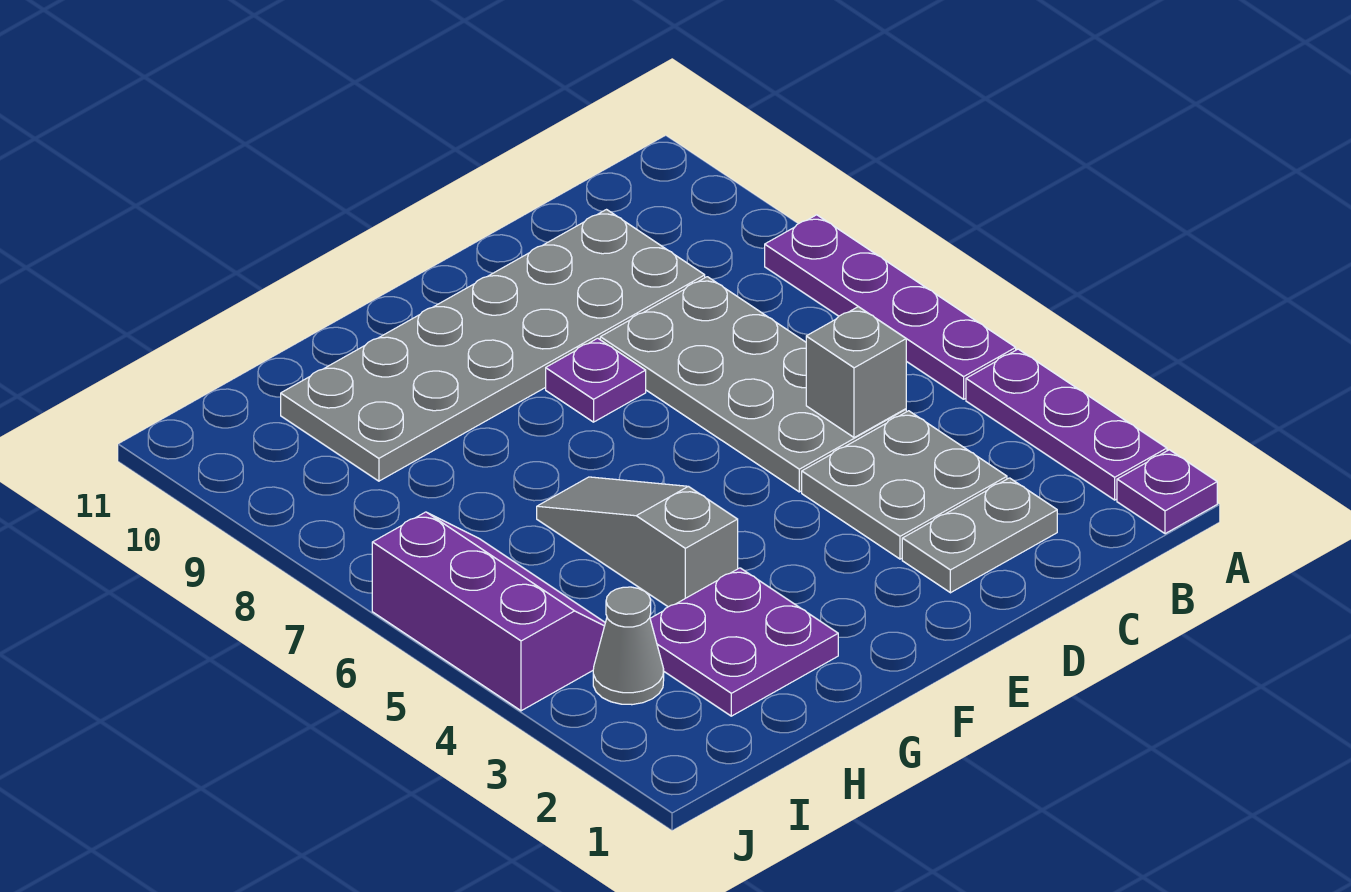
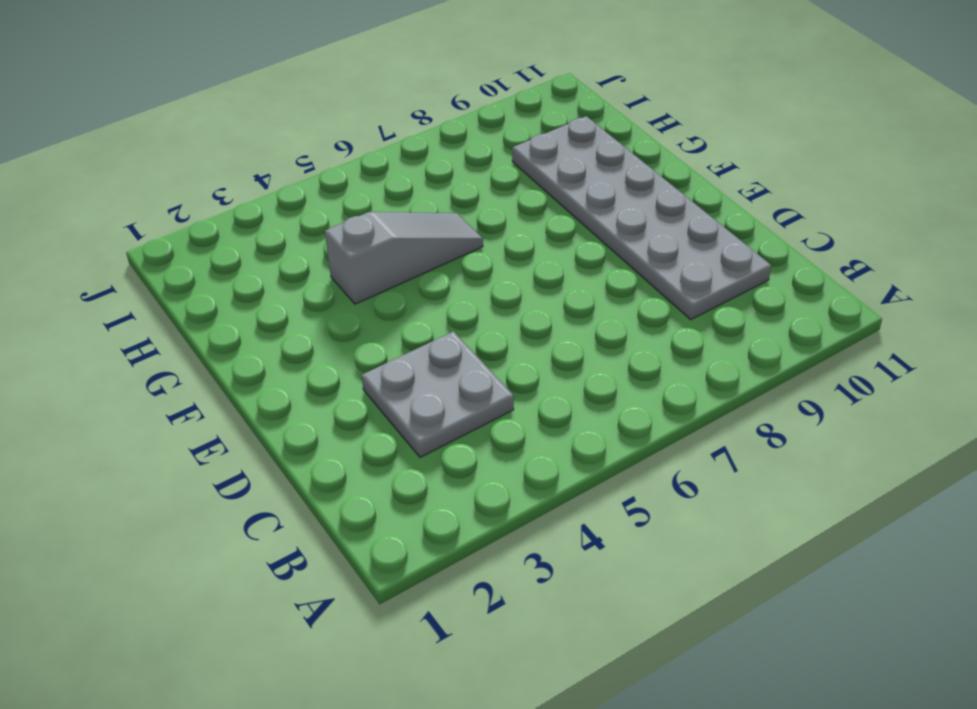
none -> purple plate A1 level 1
none -> purple plate A2:A4 level 1
none -> purple plate A5:A8 level 1

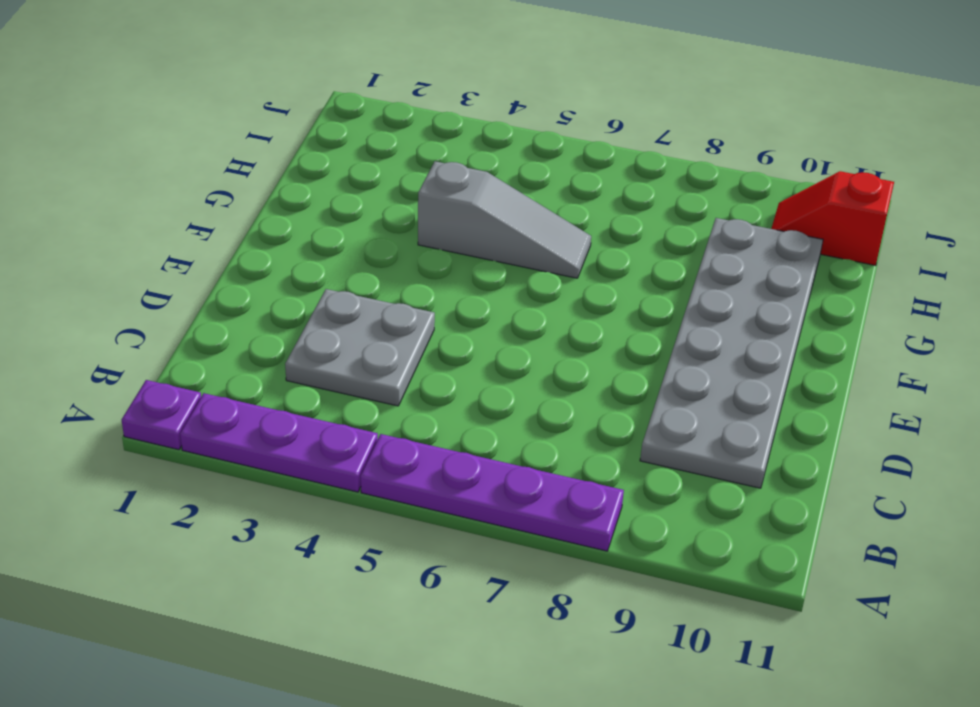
red slope I10:I11 level 1 top 11 -> none
none -> grey plate C2:D2 level 1
none -> grey plate C5:D8 level 1
none -> purple plate E8 level 1

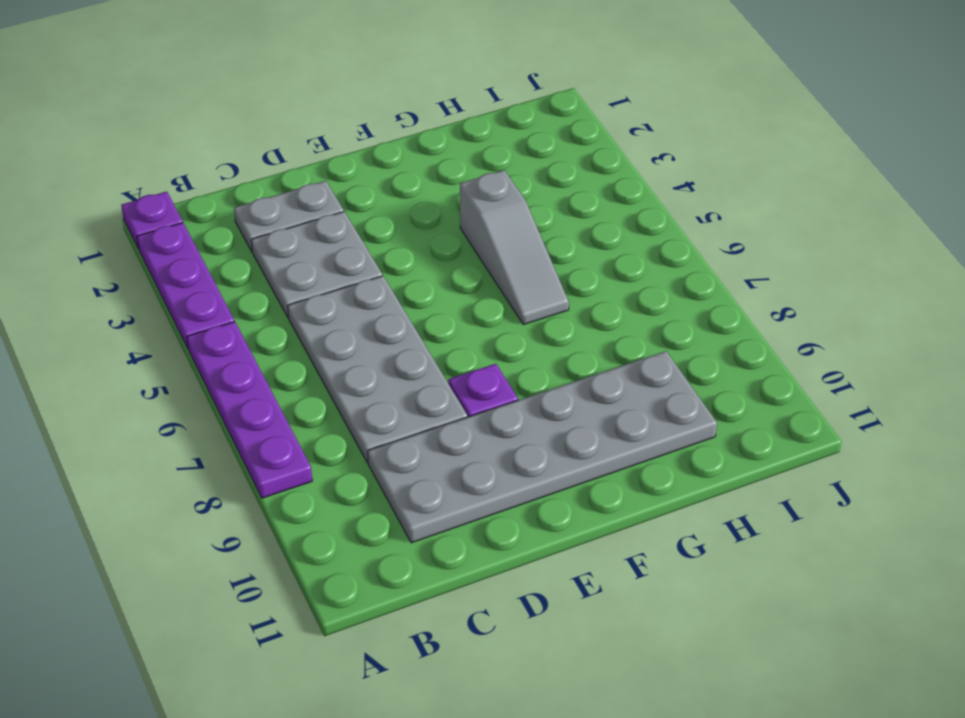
none -> purple plate G2:H3 level 1
none -> grey cone I3 level 1
none -> purple slope I4:J6 level 1 top J

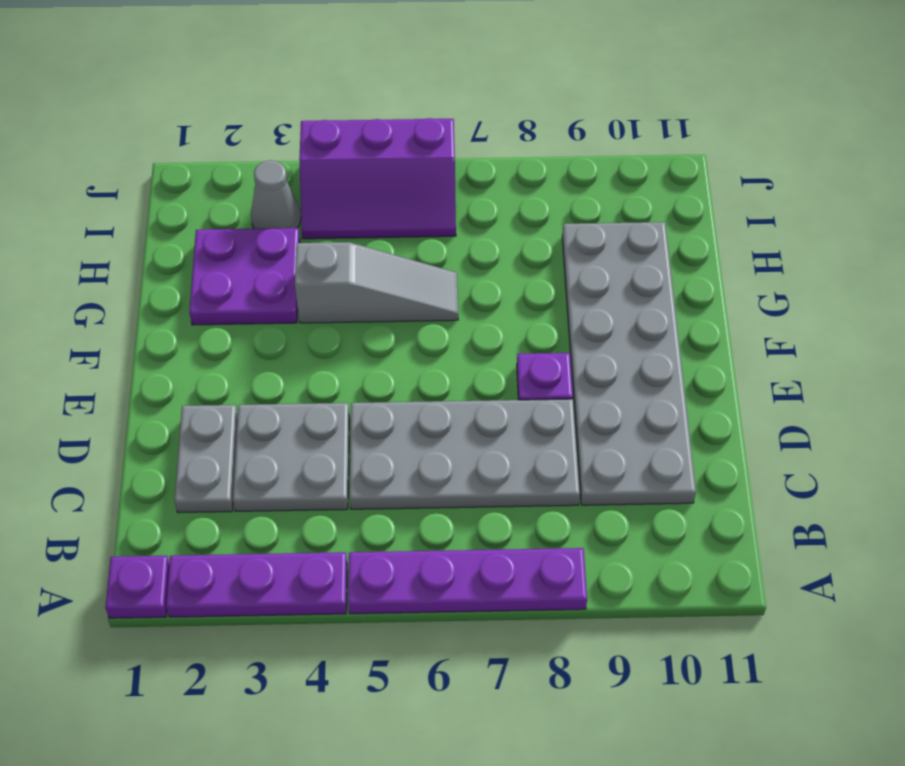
none -> grey brick C5 level 2

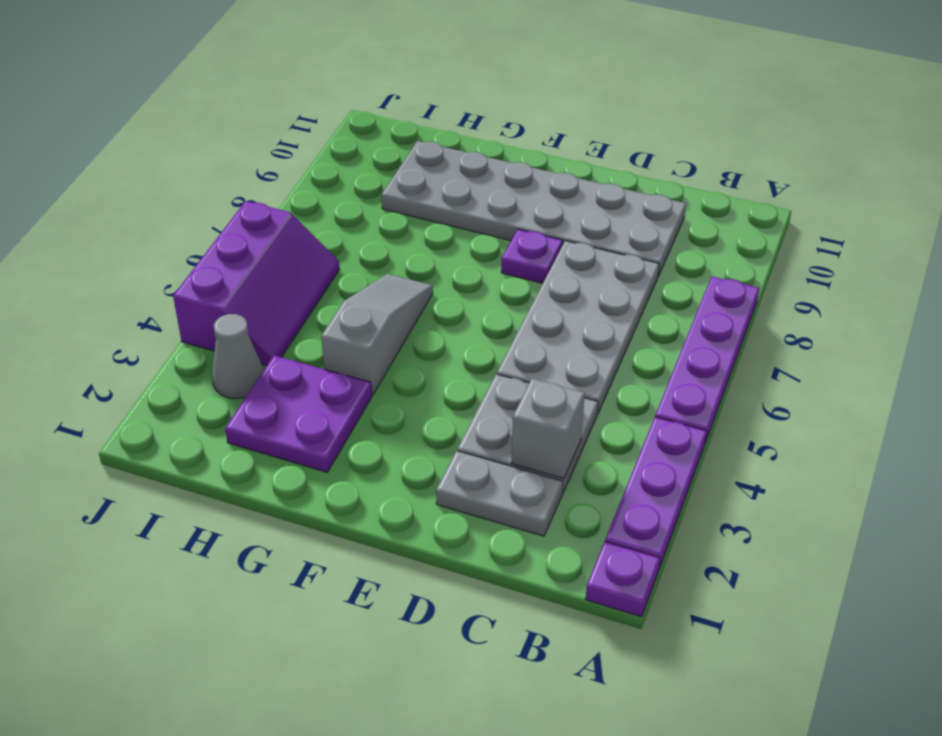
grey brick C3 level 2 -> grey brick C5 level 2

